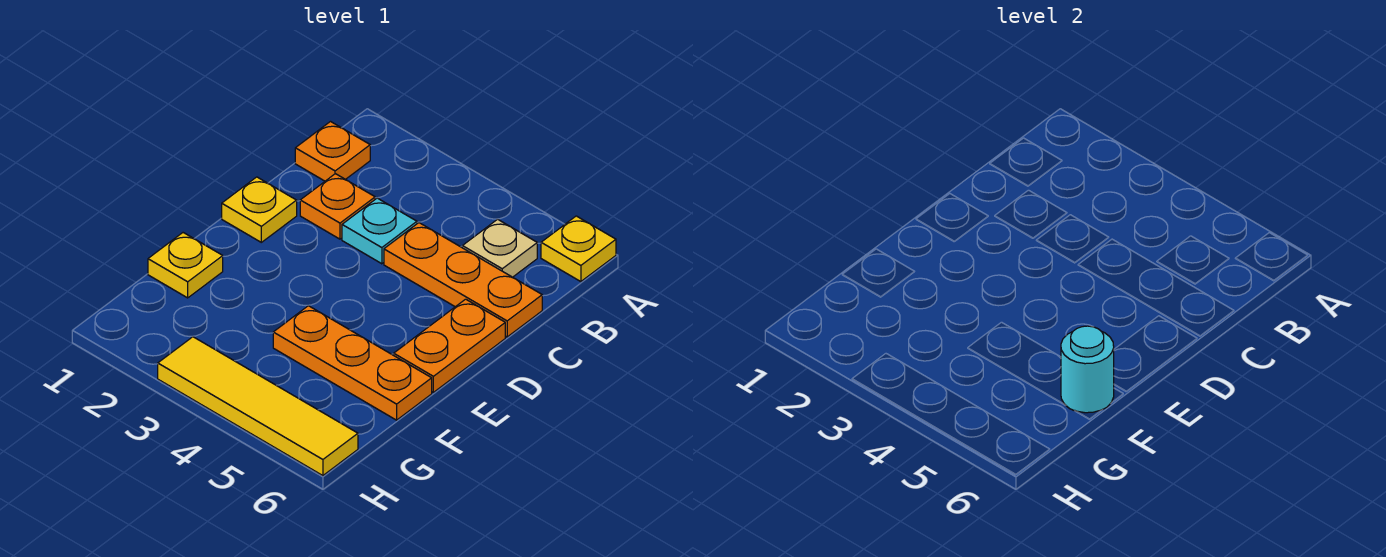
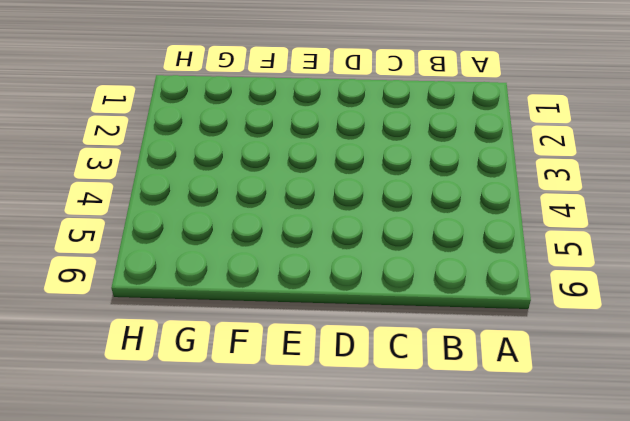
none -> yellow plate A6 level 1
none -> orange plate B1 level 1
none -> tan plate B5 level 1

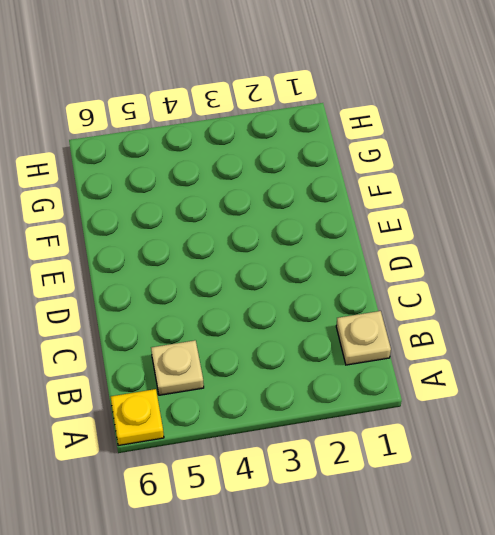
tan plate B1 level 1 -> orange plate B1 level 1
none -> orange plate C2 level 1
none -> cyan plate C3 level 1
none -> orange plate C4:C6 level 1

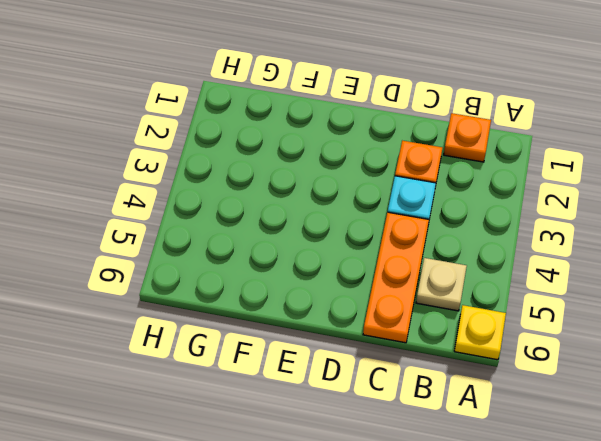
none -> yellow plate D1 level 1
none -> orange plate D6:E6 level 1
none -> yellow plate F1 level 1

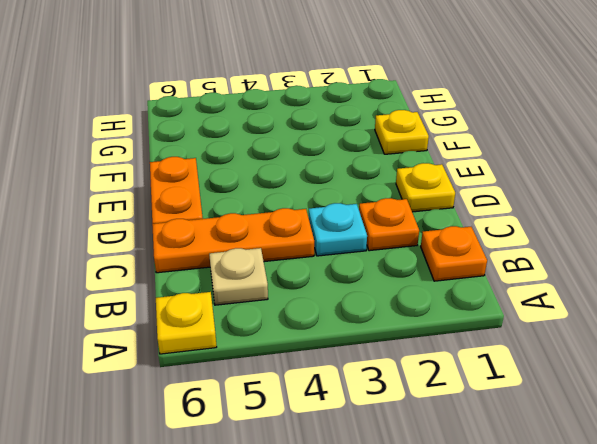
none -> orange plate F4:F6 level 1
none -> yellow tile H3:H6 level 1
none -> cyan round brick F6 level 2

